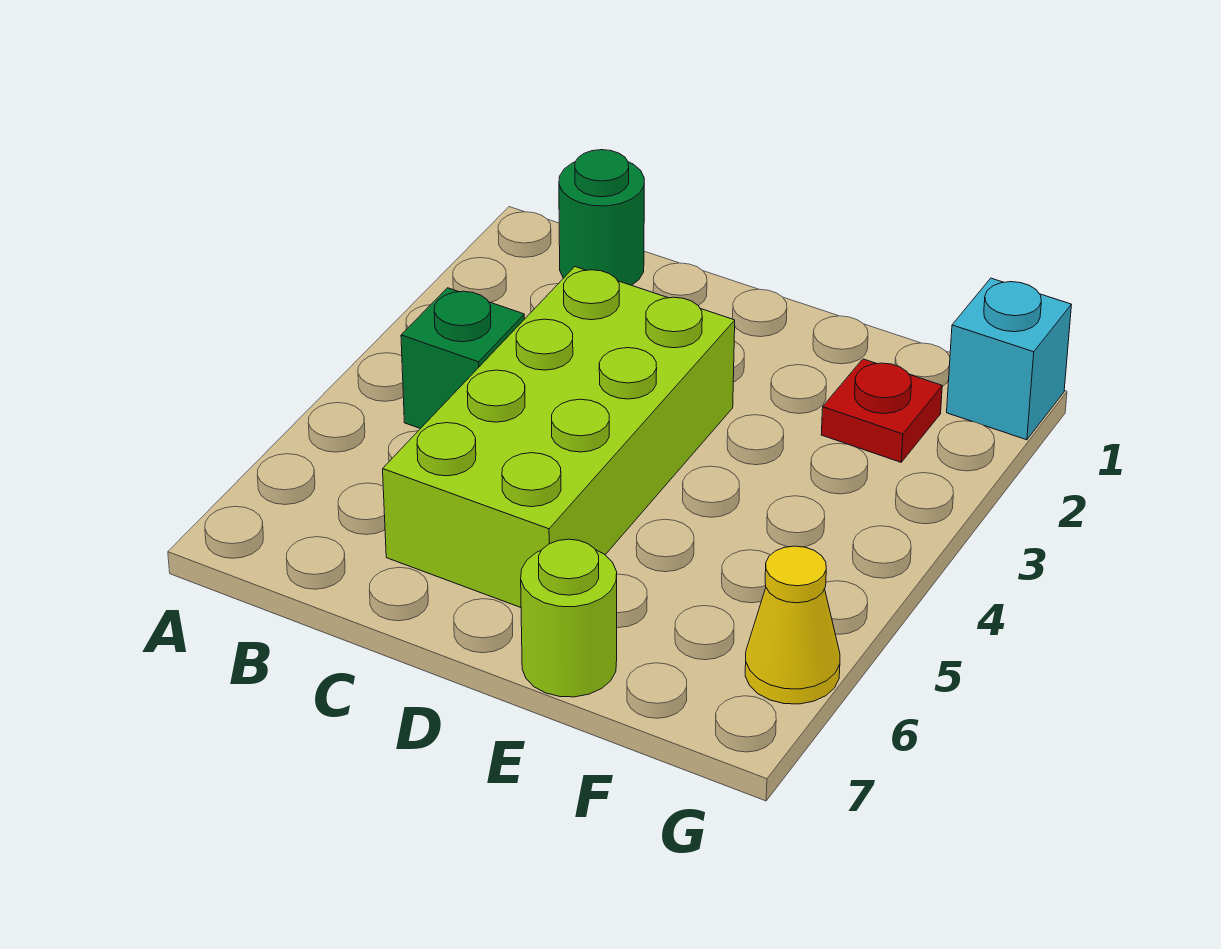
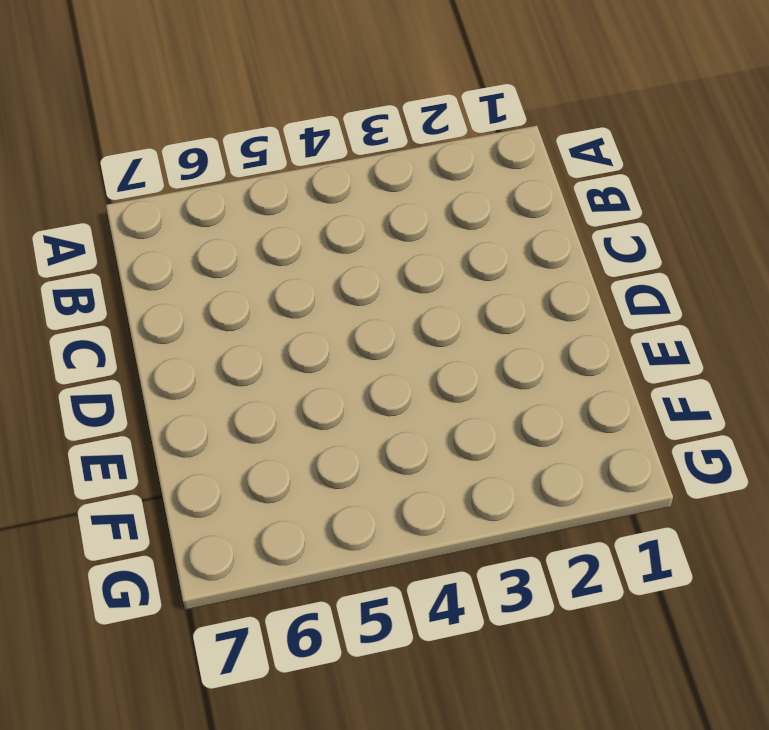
none -> green round brick B1 level 1
none -> green brick B4 level 1

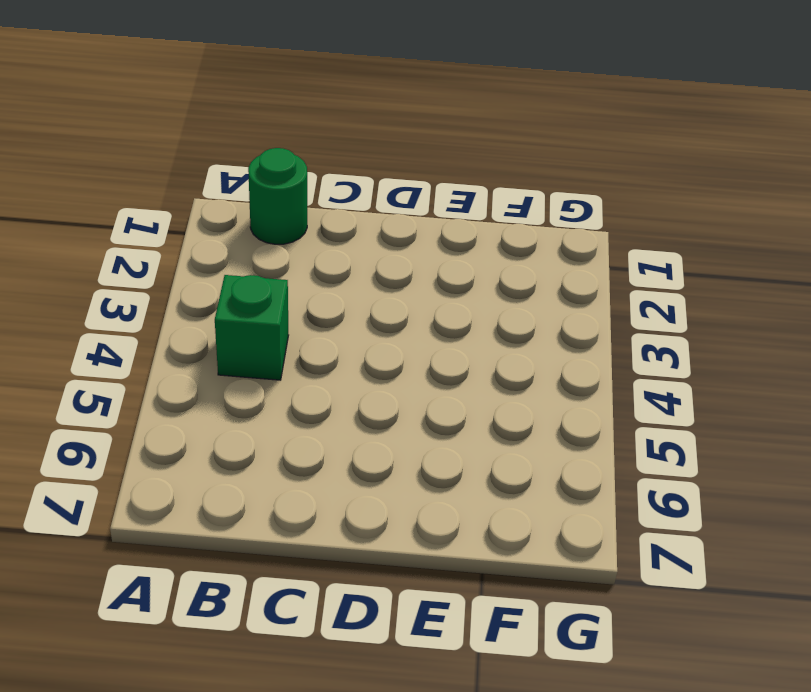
none -> lime brick C3:D6 level 1
none -> lime round brick E7 level 1

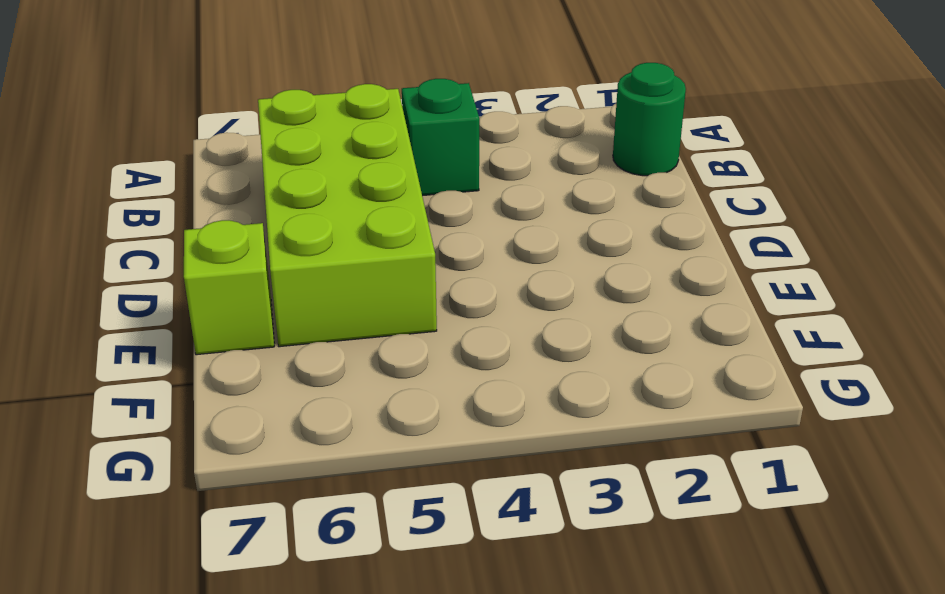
lime brick B5:E6 level 1 -> lime brick C3:D6 level 1
lime brick E7 level 1 -> lime round brick E7 level 1
none -> red plate F2 level 1
none -> cyan brick G1 level 1

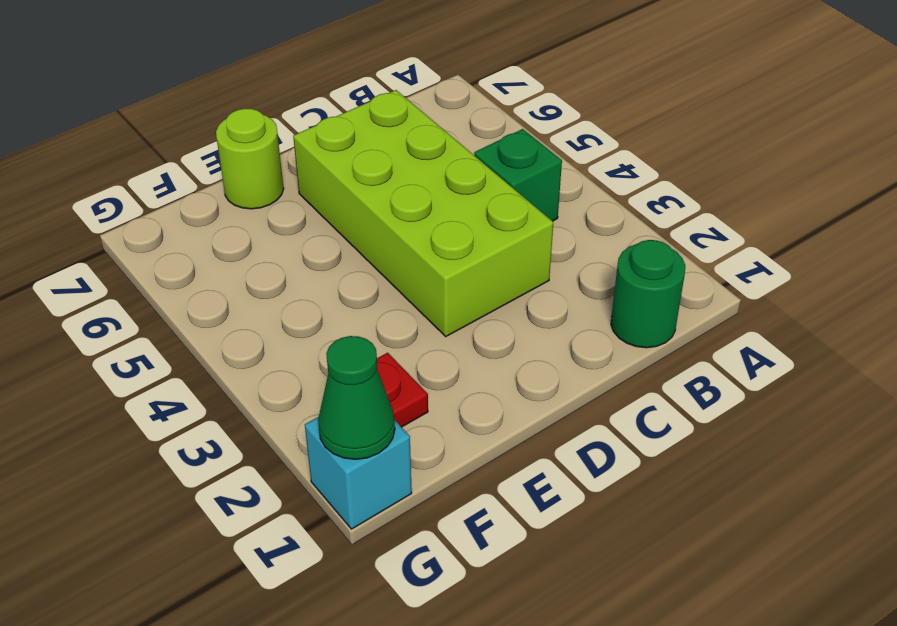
green cone G1 level 2 -> none
none -> yellow cone G6 level 1

